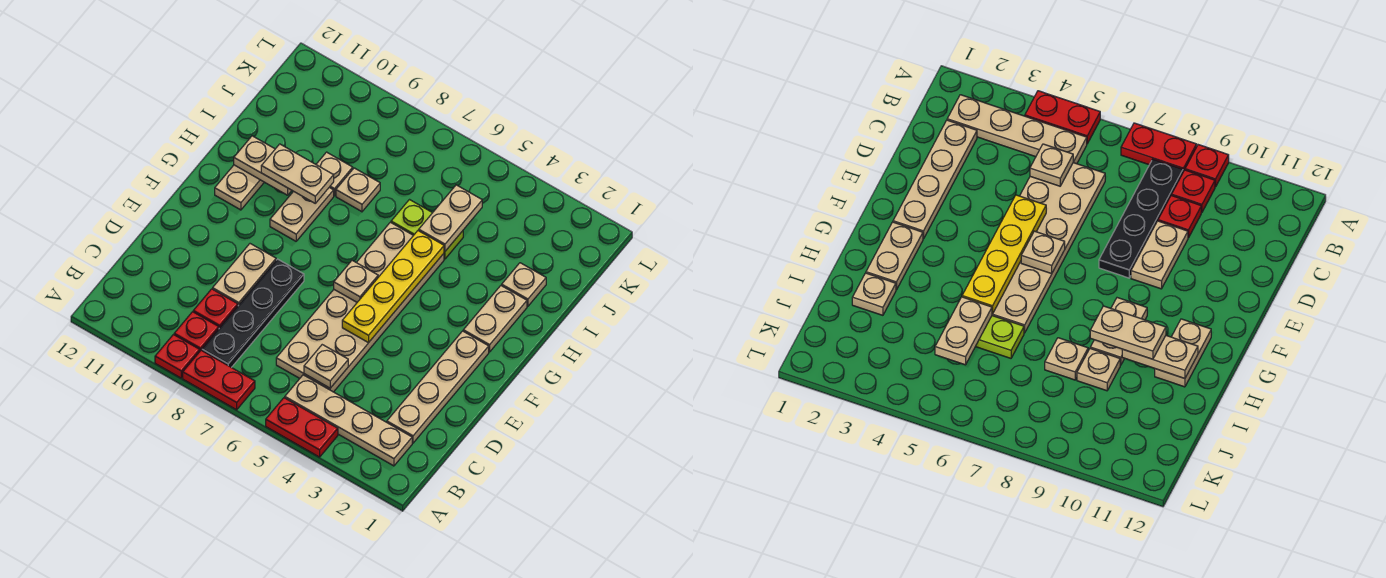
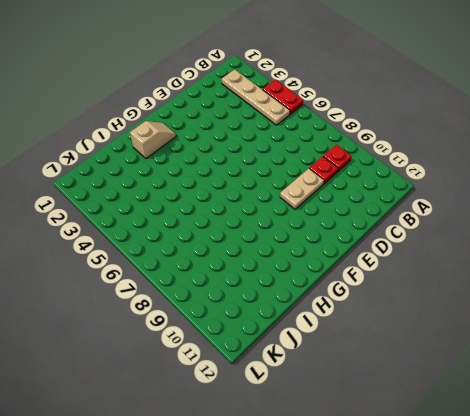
tan slope G2:H2 level 1 top H -> tan plate G2:H2 level 1
none -> red plate A7:A8 level 1
none -> red plate A9 level 1
none -> black plate B8:E8 level 1

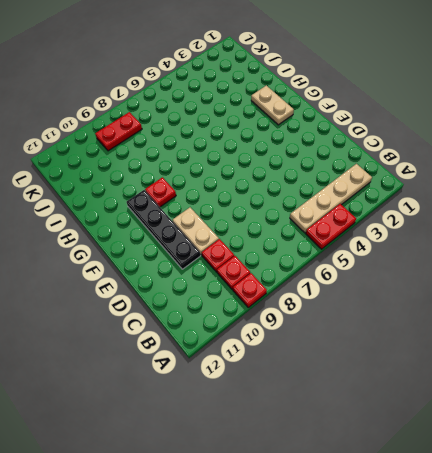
black plate D10:G10 level 1 -> black plate B8:E8 level 1
red plate G9 level 1 -> tan plate G9:H9 level 1
red plate K8:K9 level 1 -> red plate A7:A8 level 1
none -> tan plate C2:F2 level 1
none -> tan plate C5:H6 level 1
none -> tan plate G11:H11 level 1

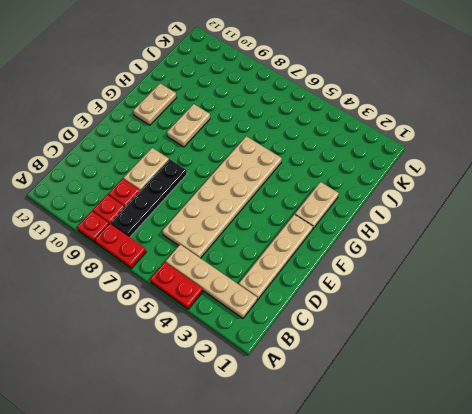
none -> tan plate I2 level 1
none -> lime plate I5:I6 level 1
none -> tan plate I8 level 1

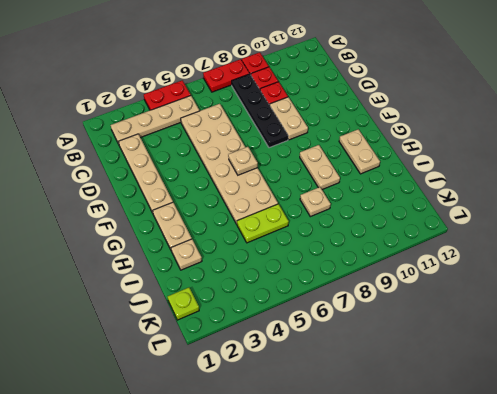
lime plate K1 level 1 -> none
none -> tan plate I9 level 1
none -> tan plate C5 level 2
none -> yellow plate E5:H5 level 2

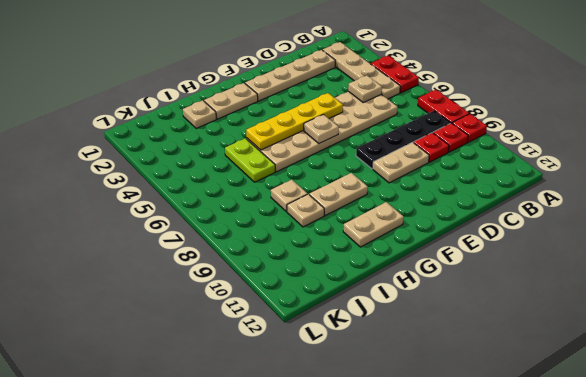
none -> tan plate H10:H11 level 2
none -> tan plate I5:J5 level 2
none -> tan plate H9:H10 level 3

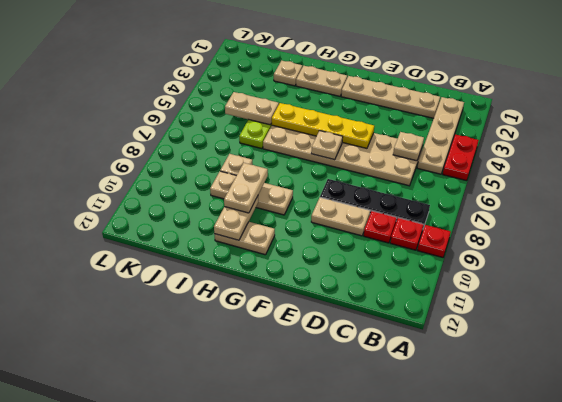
none -> red plate A7:A8 level 1

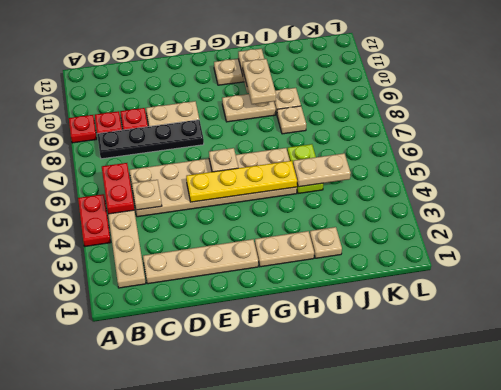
red plate B5:B6 level 2 -> red plate A7:A8 level 1

